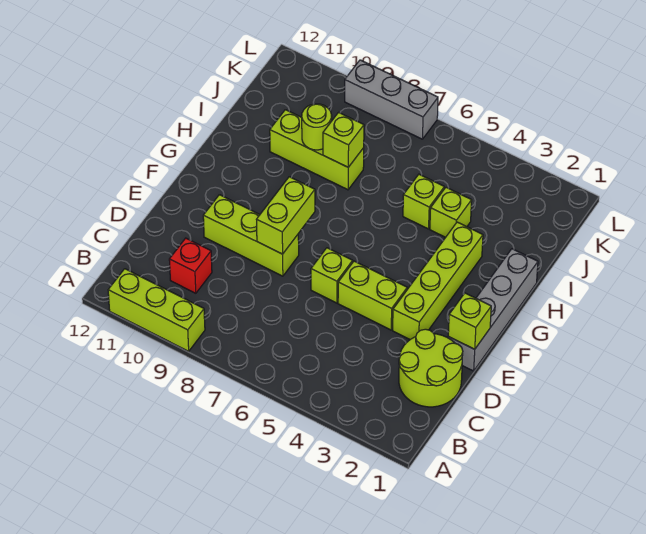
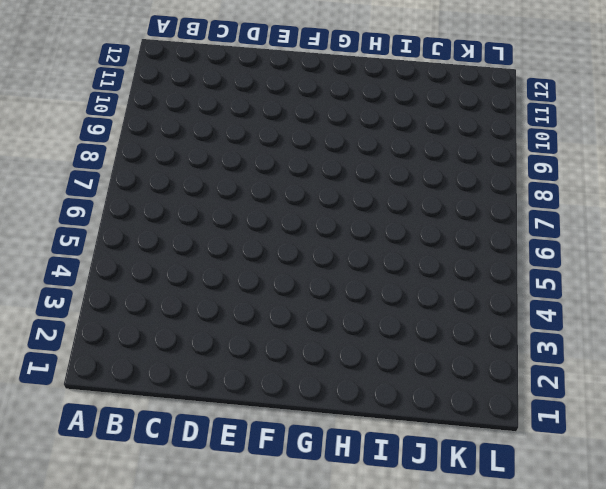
none -> lime brick A9:A11 level 1
none -> lime round brick C1:D2 level 1
none -> red brick C10 level 1

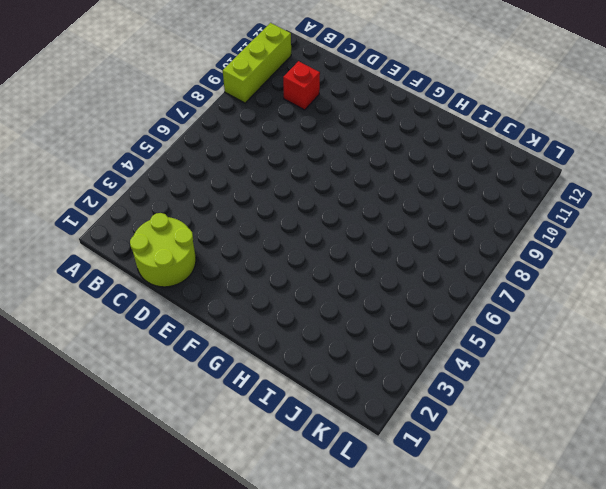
none -> grey brick E1:H1 level 1
none -> lime brick E3:H3 level 1
none -> lime brick E4:E5 level 1

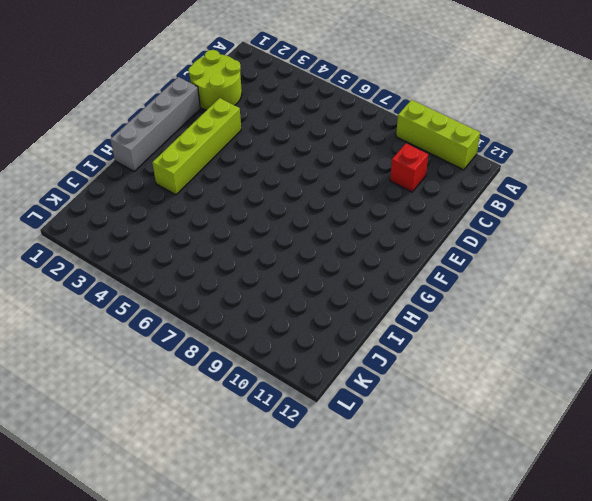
none -> lime brick E4:E5 level 1
none -> lime brick E6 level 1
none -> lime brick E8:E10 level 1

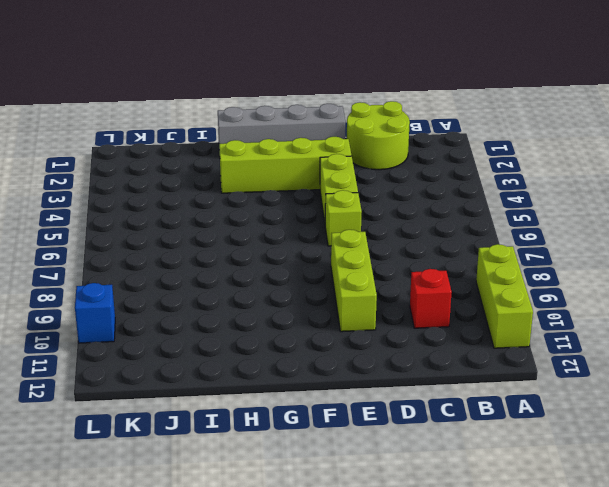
blue brick L10 level 1 -> none
none -> lime brick I4 level 1
none -> lime brick I5 level 1
none -> lime brick I8:I10 level 1

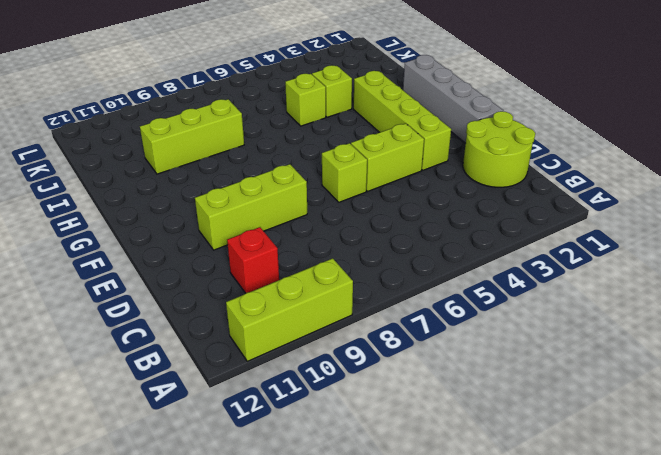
none -> grey brick L7:L9 level 1
none -> lime brick E1 level 2
none -> lime brick E8:F8 level 2

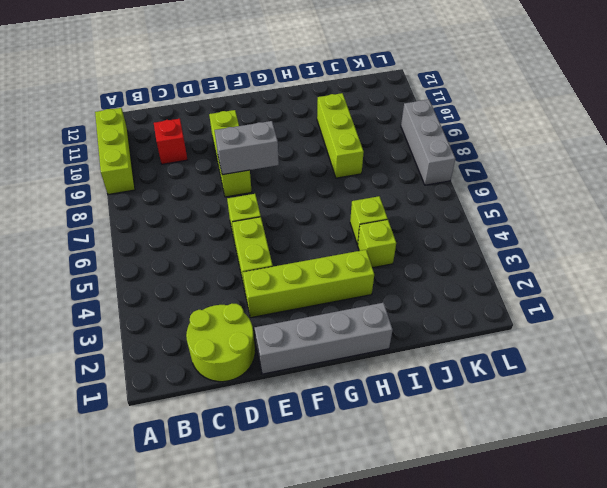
grey brick E8:F8 level 2 -> lime brick E8:F8 level 2
none -> lime brick E1 level 2
none -> lime brick I8 level 2
none -> lime round brick I9 level 2

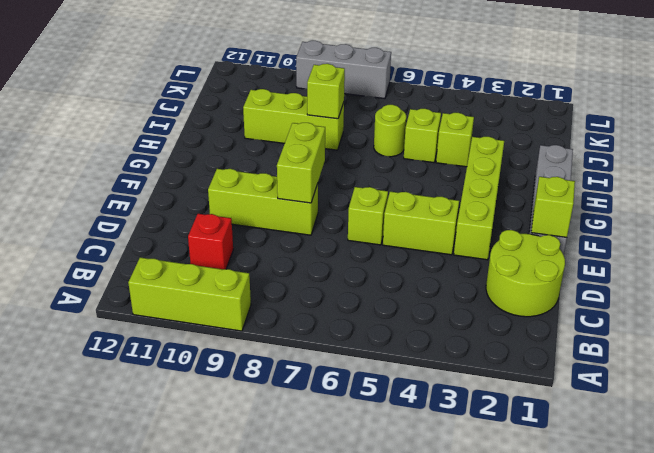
lime round brick I6 level 1 -> lime round brick I9 level 2

